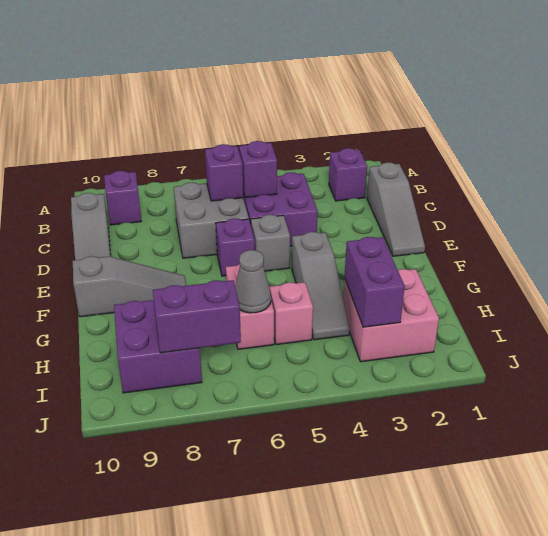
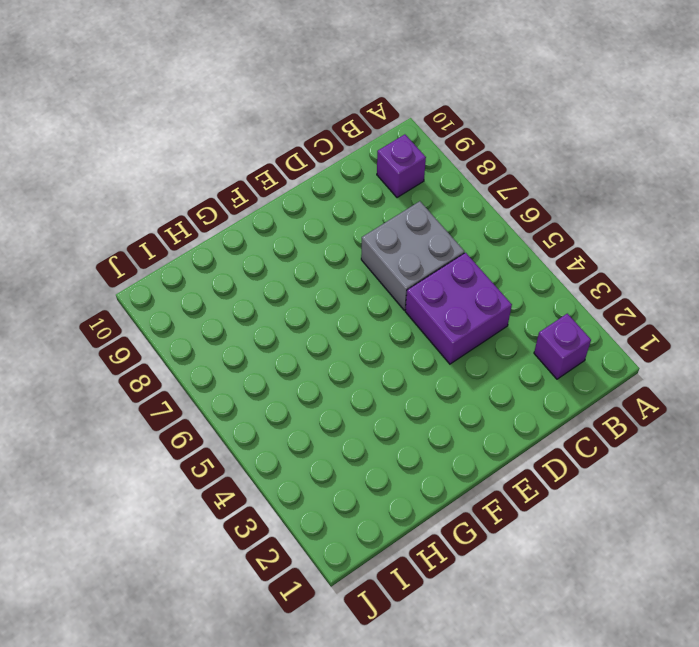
none -> grey slope C1:E1 level 1 top C
none -> grey slope C10:E10 level 1 top C
none -> grey brick E5 level 1

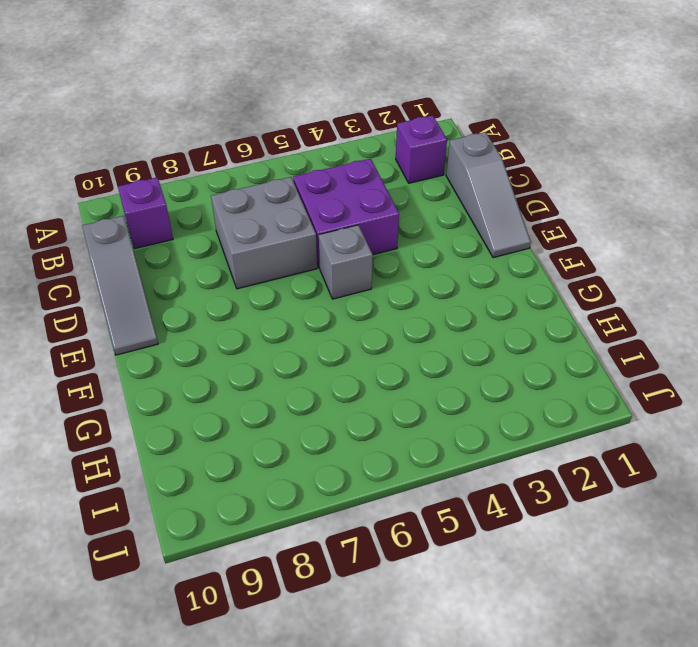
none -> purple brick E6 level 1
none -> grey slope F4:H4 level 1 top F
none -> grey slope F8:F10 level 1 top 10

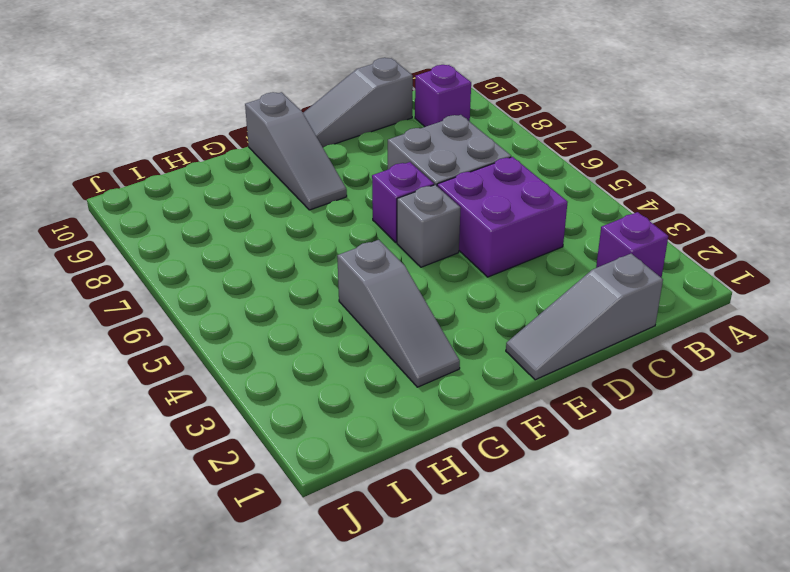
grey slope G2:G4 level 1 top 4 -> grey slope F4:H4 level 1 top F
none -> pink brick G6:H6 level 1
none -> pink brick H2:I3 level 1
none -> pink brick H5 level 1

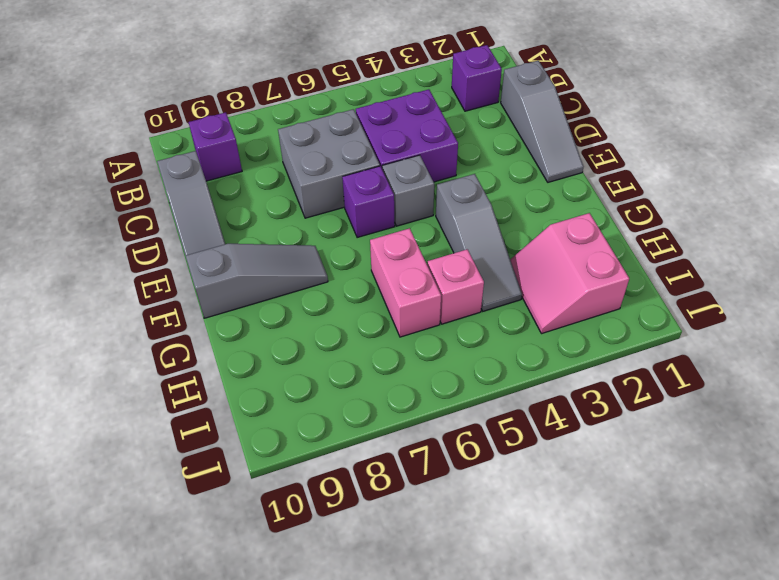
pink slope H2:I3 level 1 top 2 -> pink brick H2:I3 level 1
none -> purple brick H8:I9 level 1
none -> purple brick C5 level 2
none -> purple brick C6 level 2

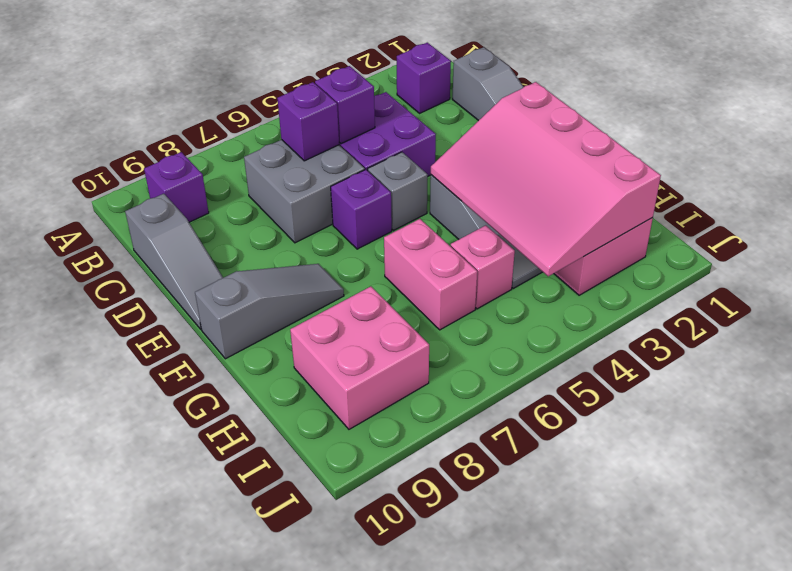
pink slope F2:I4 level 2 top 2 -> purple brick H3:I3 level 2
pink brick H8:I9 level 1 -> purple brick H8:I9 level 1
none -> grey cone H6 level 2
none -> purple brick I7:I8 level 2

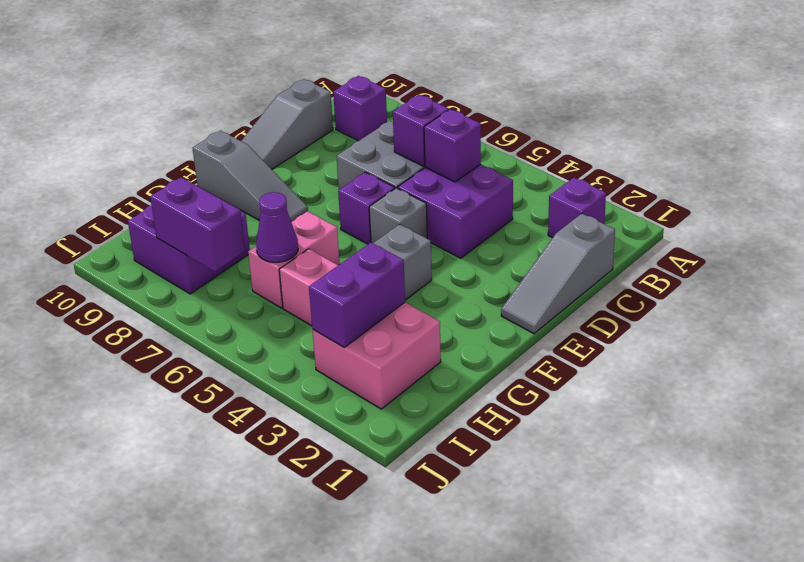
purple cone H6 level 2 -> grey cone H6 level 2

